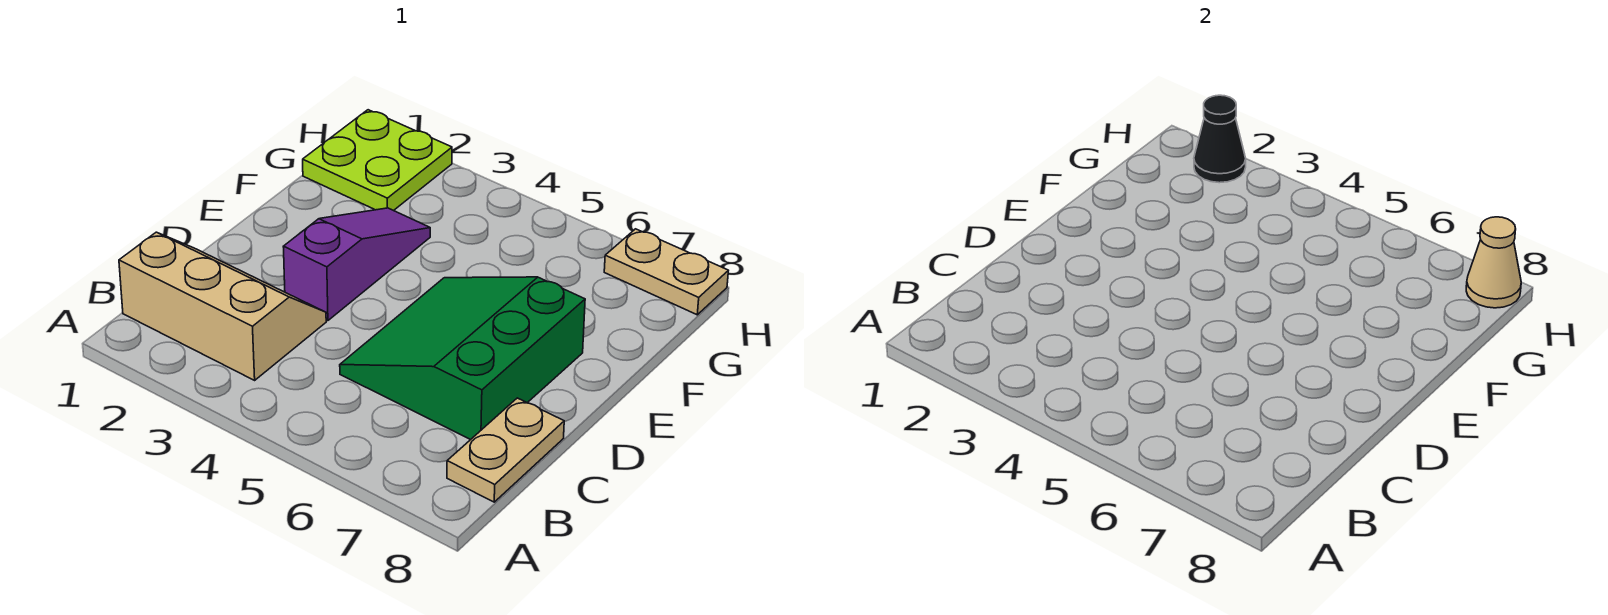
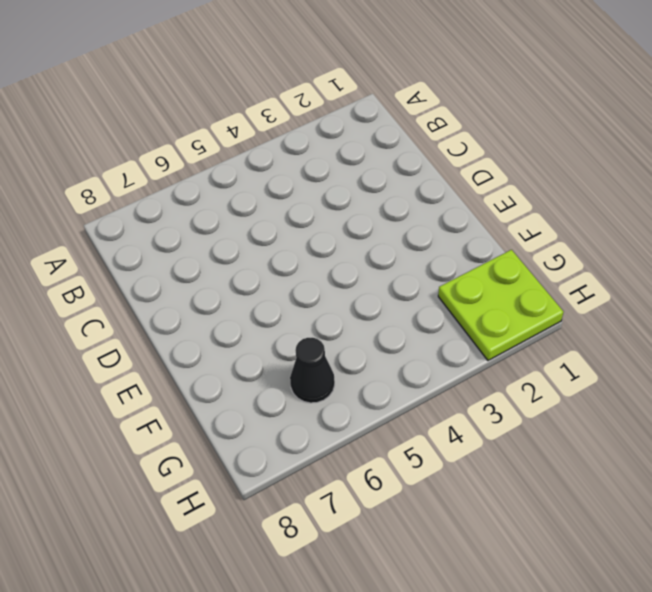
black cone G6 level 1 -> black cone H2 level 2
none -> tan slope B1:C3 level 1 top B
none -> tan plate B8:C8 level 1

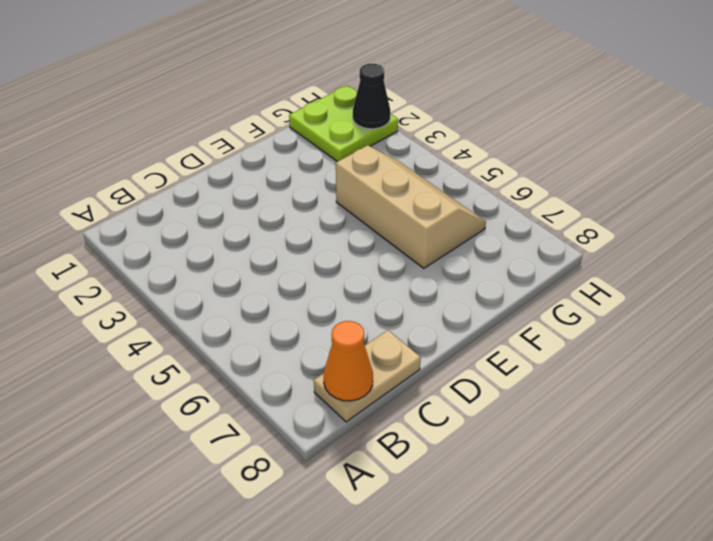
orange cone B8 level 2 -> none
tan slope F4:G6 level 1 top F -> tan slope B1:C3 level 1 top B
none -> green slope C5:E7 level 1 top 7
none -> purple slope D3:F3 level 1 top D

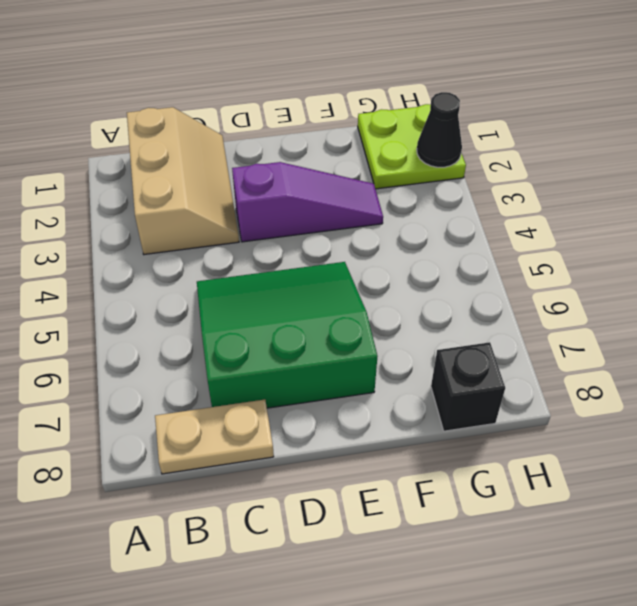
black brick G8 level 1 -> none
none -> tan plate H7:H8 level 1
none -> tan cone H8 level 2

